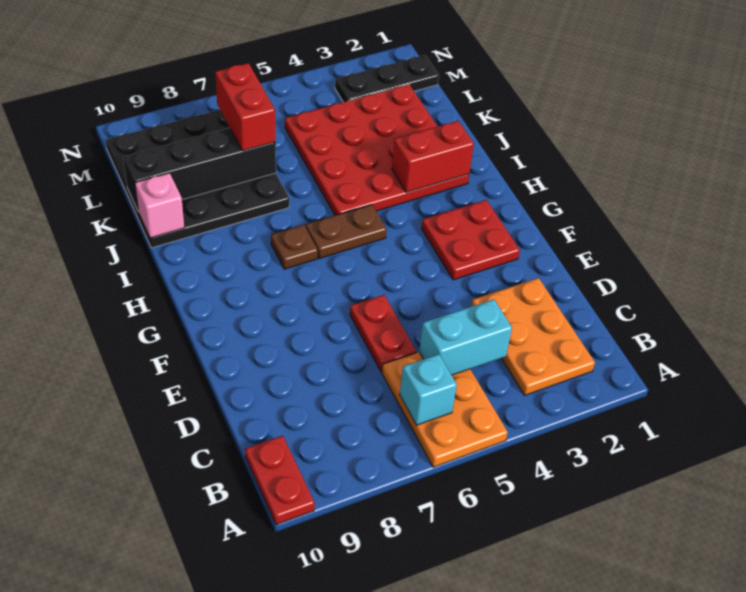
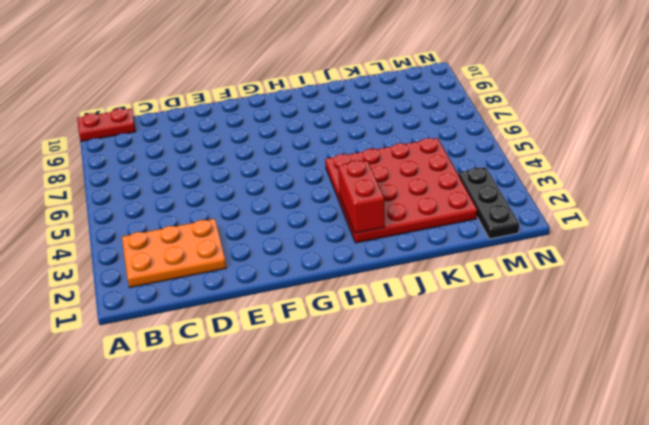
none -> orange plate A5:C6 level 1
none -> red plate D6:E6 level 1
none -> red plate F2:G3 level 1

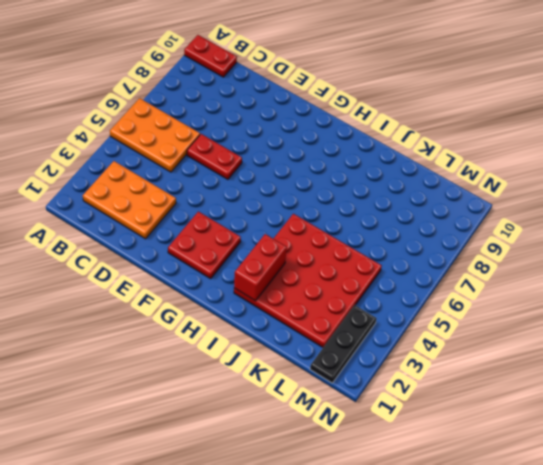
none -> brown plate H5:H6 level 1
none -> brown plate H7 level 1
none -> black plate J7:M10 level 1

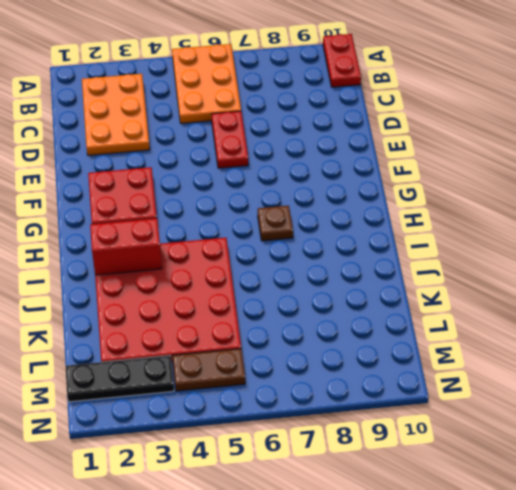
brown plate M4:M5 level 1 -> brown plate H5:H6 level 1
none -> black plate J7:M10 level 1
none -> cyan brick B6 level 2
none -> cyan brick C4:C5 level 2

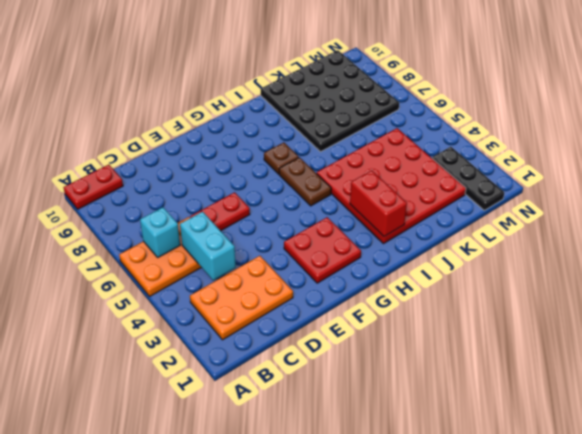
none -> pink brick J10 level 2
none -> black brick K7:K10 level 2
none -> red brick K7:L7 level 3

